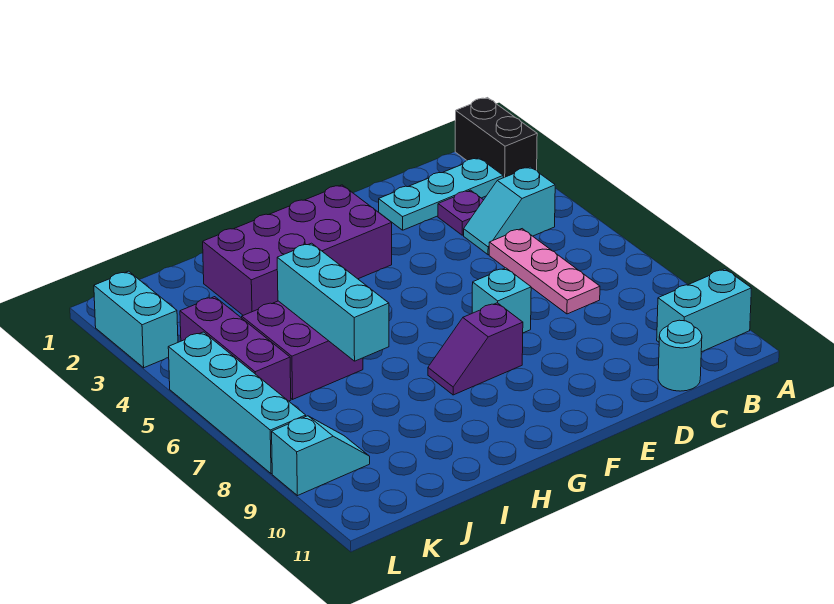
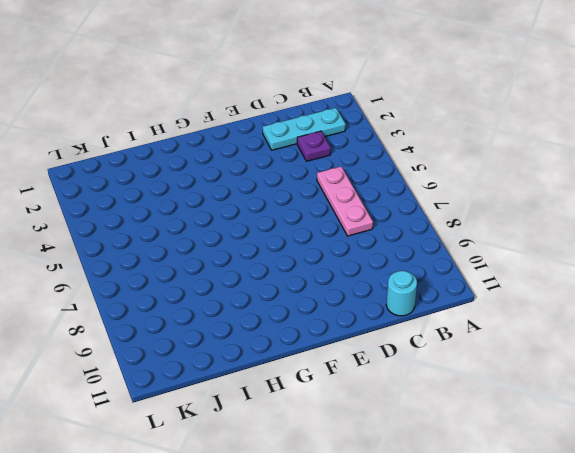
none -> black brick A1:A2 level 1
none -> cyan brick A10:B10 level 1
none -> cyan slope B4:C4 level 1 top B

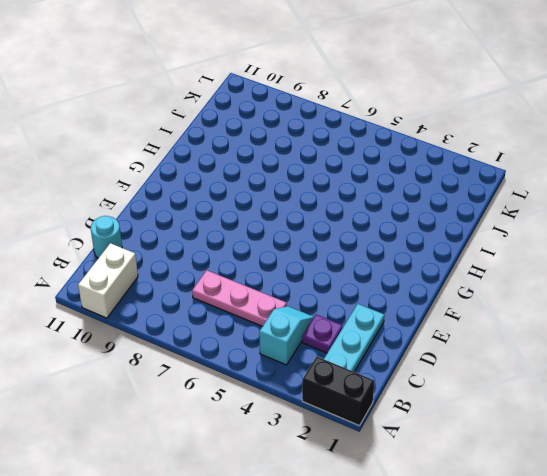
white brick A10:B10 level 1 -> cyan brick A10:B10 level 1
none -> cyan brick E7 level 1
none -> purple brick F2:I3 level 1
none -> purple slope F8:G8 level 1 top F

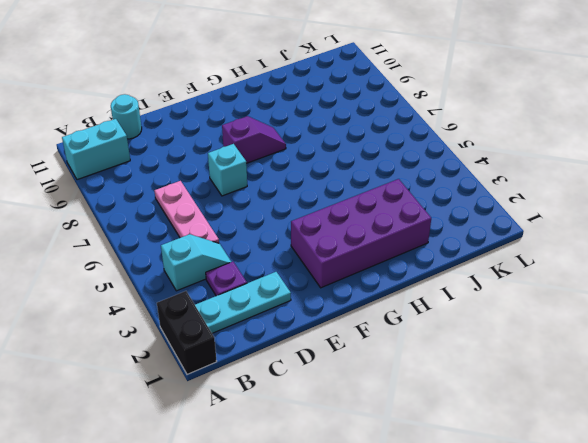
none -> purple brick I5:J6 level 1
none -> purple brick K4:K6 level 1
none -> cyan slope K9:L9 level 1 top L

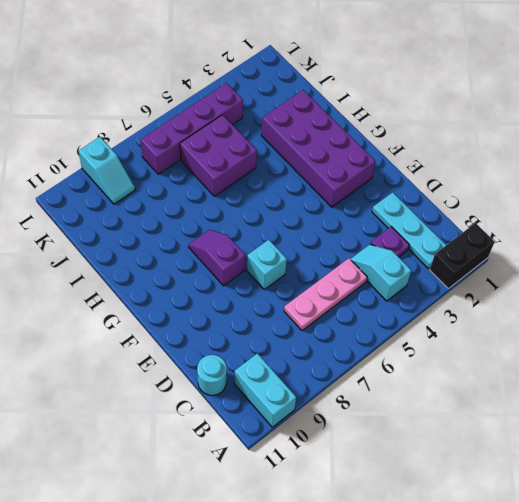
purple brick K4:K7 level 1 -> purple brick K4:K6 level 1
none -> cyan brick L2:L3 level 1
none -> cyan brick L5:L8 level 1
none -> cyan brick I5:I7 level 2

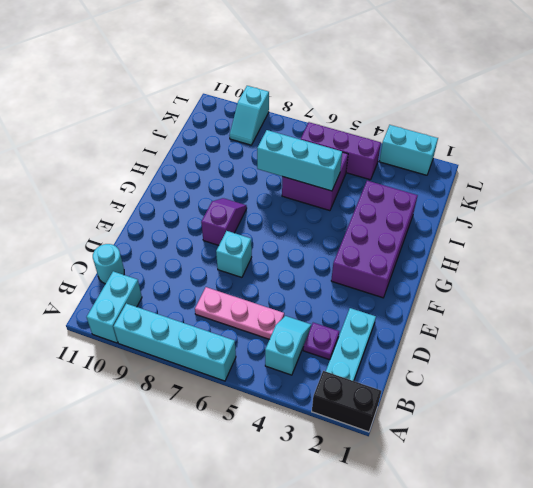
cyan brick A6:A9 level 1 -> cyan brick L5:L8 level 1

